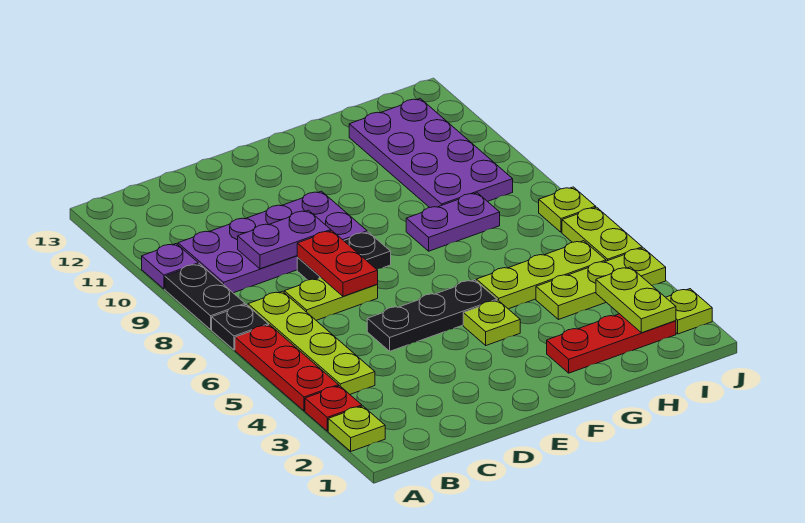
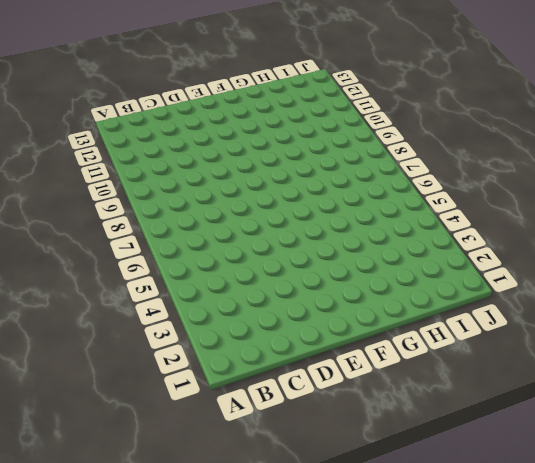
none -> lime plate A2 level 1
none -> red plate A3 level 1
none -> red plate A4:A6 level 1

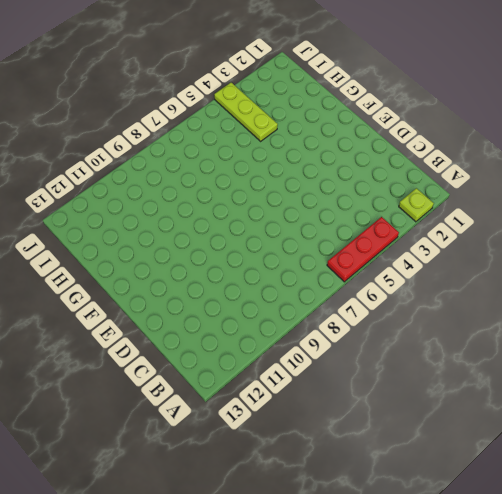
none -> red plate A3 level 1
none -> black plate A7 level 1
none -> black plate A8:A9 level 1

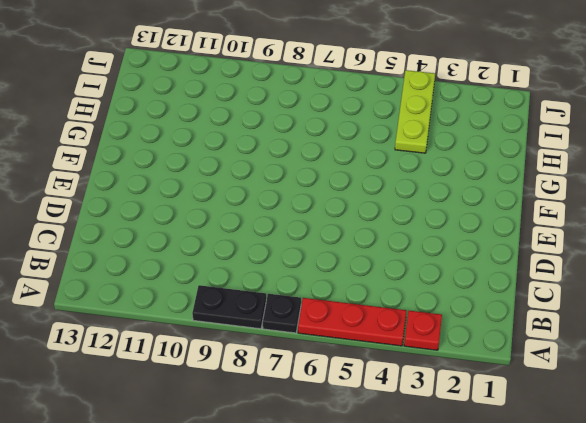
none -> lime plate A2 level 1
none -> purple plate A10 level 1
none -> lime plate B4:B7 level 1

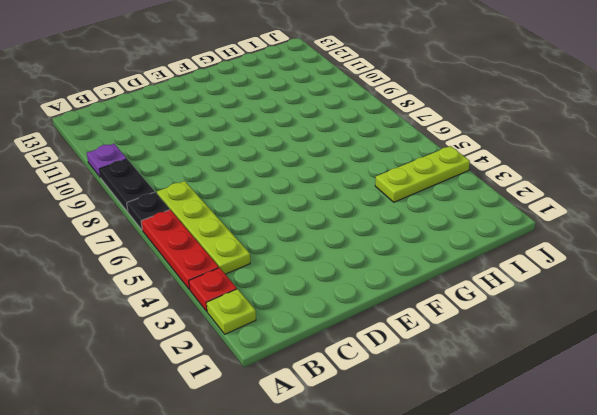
none -> purple plate B9:E10 level 1
none -> lime plate C7:D7 level 1
none -> black plate D5:F5 level 1

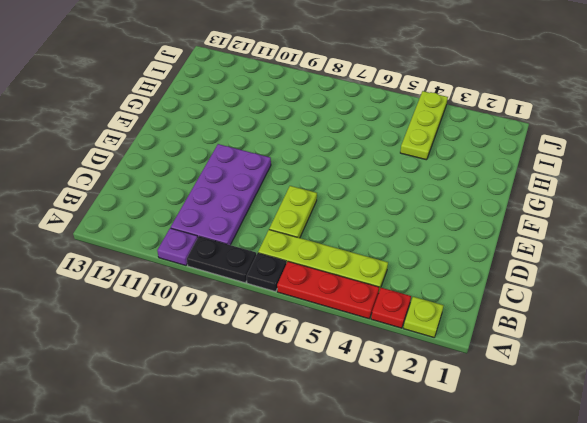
none -> black plate D5:F5 level 1
none -> black plate D8:E8 level 1
none -> lime plate F4 level 1

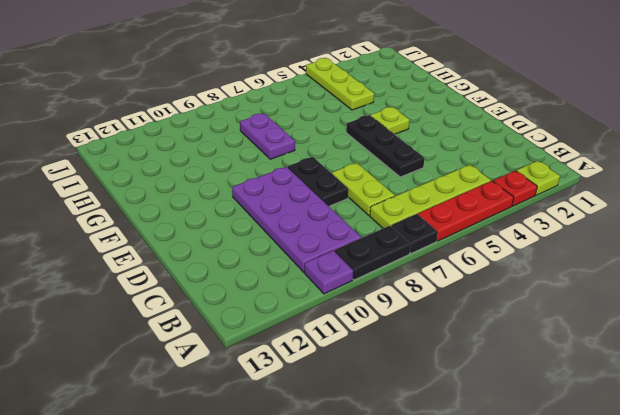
none -> red plate G2:I2 level 1
none -> lime plate G5:I5 level 1
none -> purple plate H9:I12 level 1

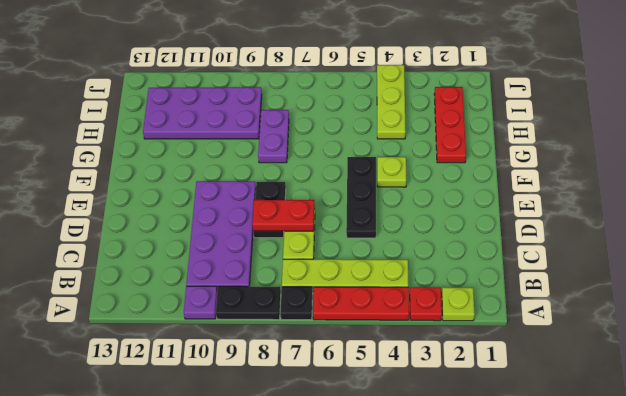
none -> lime plate G5:I5 level 1
none -> lime plate J2 level 1
none -> lime plate J5:J6 level 1

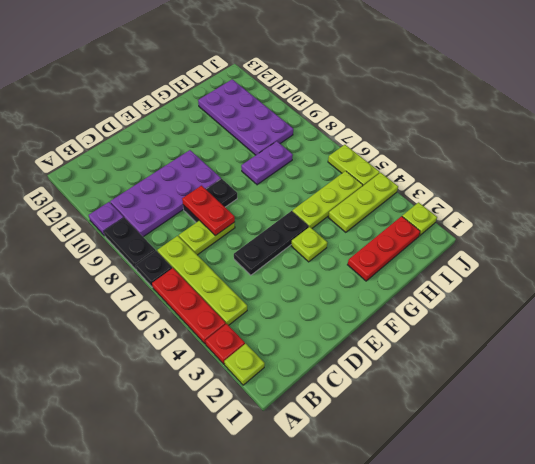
none -> lime plate J7 level 1
none -> purple plate C9:D9 level 2
none -> lime plate I2:I3 level 2

